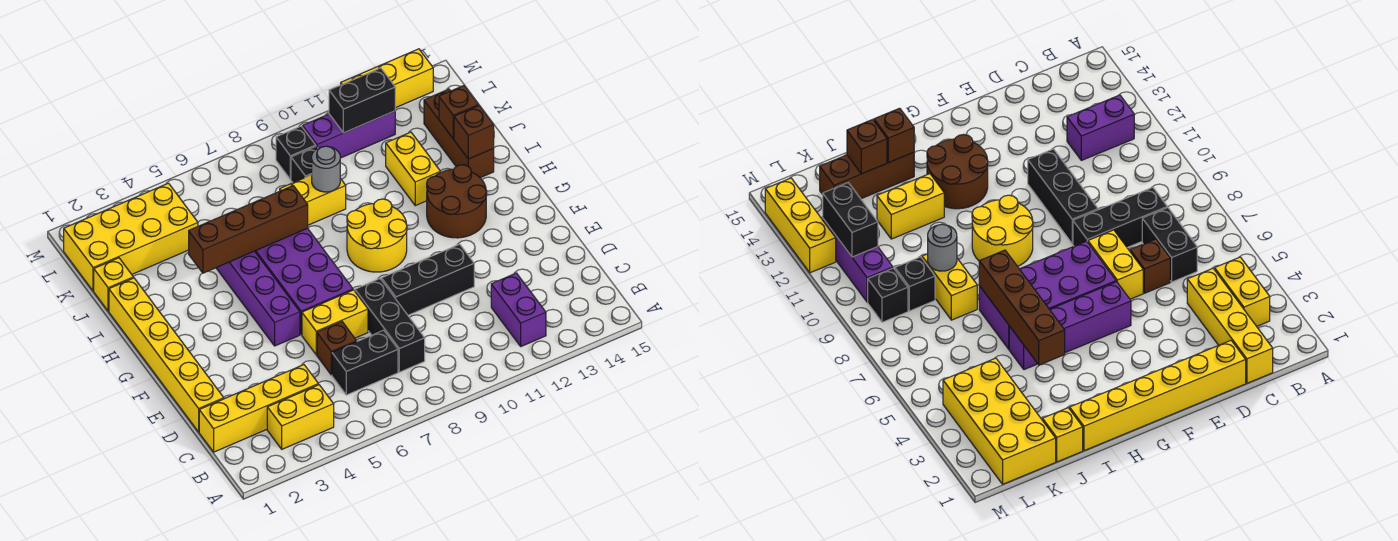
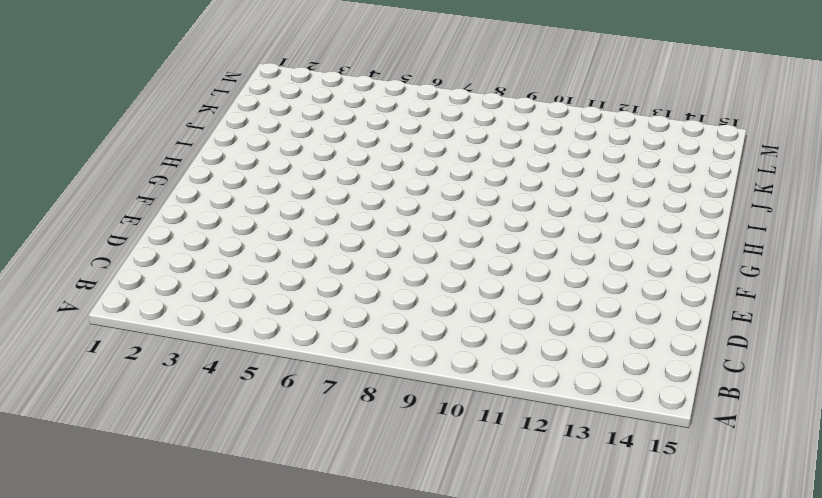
none -> yellow brick B3:B4 level 1
none -> purple brick B12:C12 level 1
none -> yellow brick C1:C4 level 1

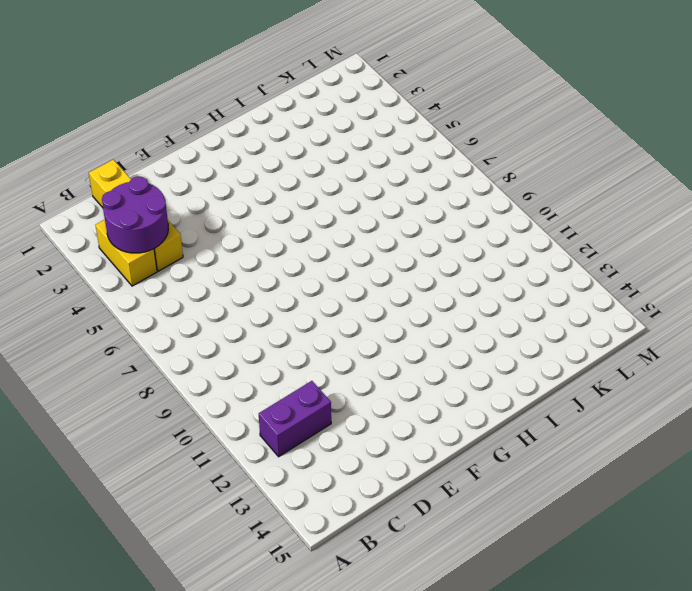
purple round brick B3:C4 level 2 -> none
none -> black brick C6:C7 level 1
none -> black brick C8:E8 level 1
none -> yellow brick D1:I1 level 1

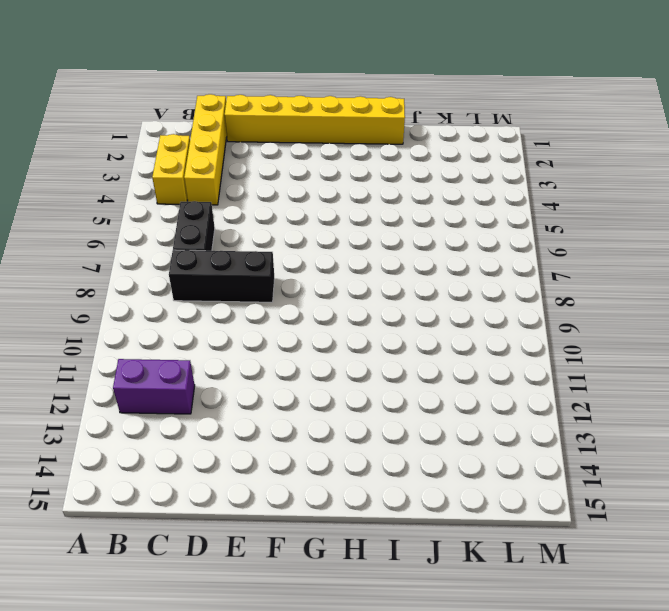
none -> brown brick D6 level 1
none -> yellow brick E6:E7 level 1
none -> black brick E9:E11 level 1

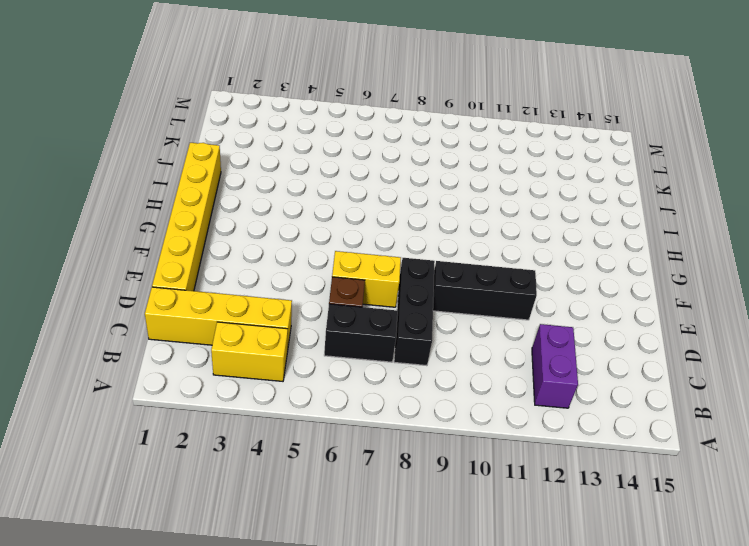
none -> purple brick F5:I5 level 1
none -> purple brick F6:I7 level 1
none -> yellow round brick G9:H10 level 1

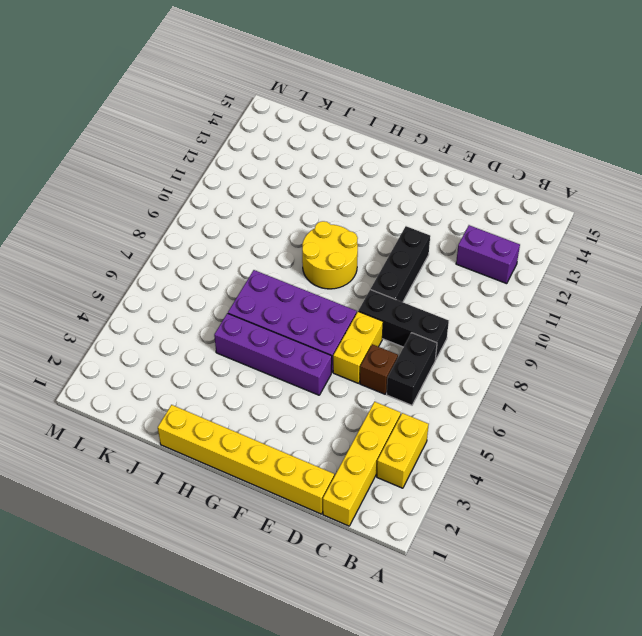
none -> brown round brick G12:H13 level 1
none -> yellow brick I12:J12 level 1
none -> brown brick I14:K14 level 1

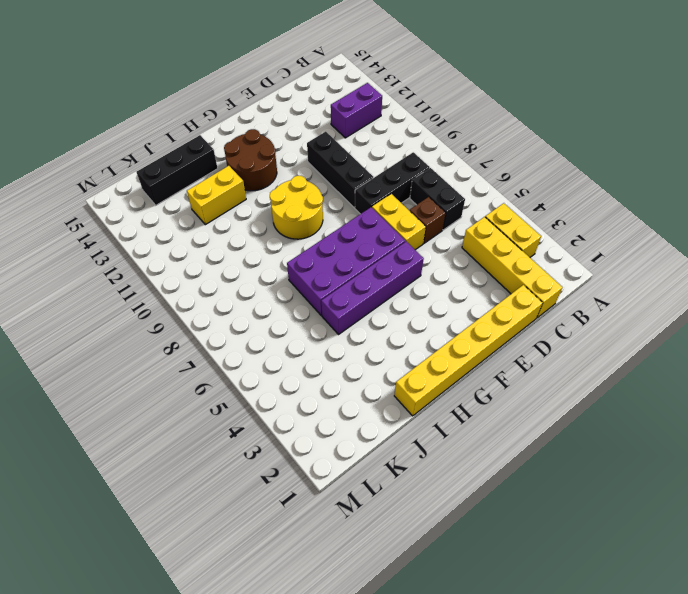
black brick I14:K14 level 1 -> brown brick I14:K14 level 1
none -> yellow brick J1 level 1
none -> yellow brick J8:J9 level 1
none -> yellow brick K1:L4 level 1

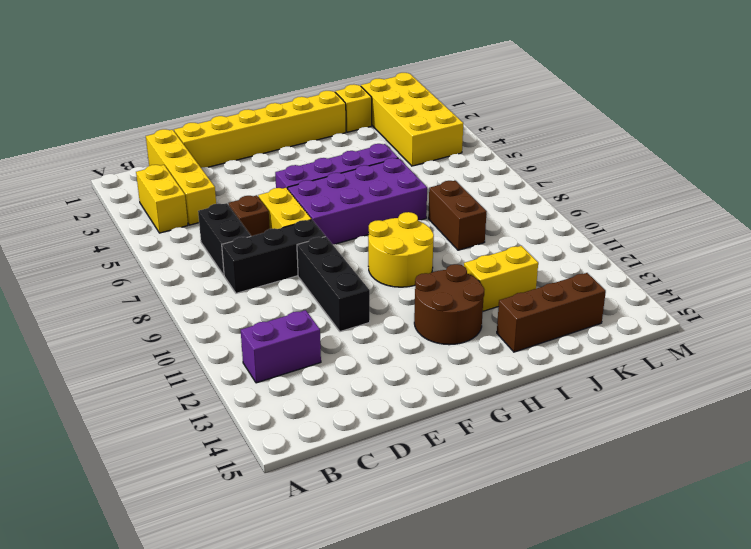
brown brick J8:J9 level 1 -> yellow brick J8:J9 level 1
none -> black brick K9 level 1
none -> black brick L9 level 1
none -> purple brick L10:L12 level 1

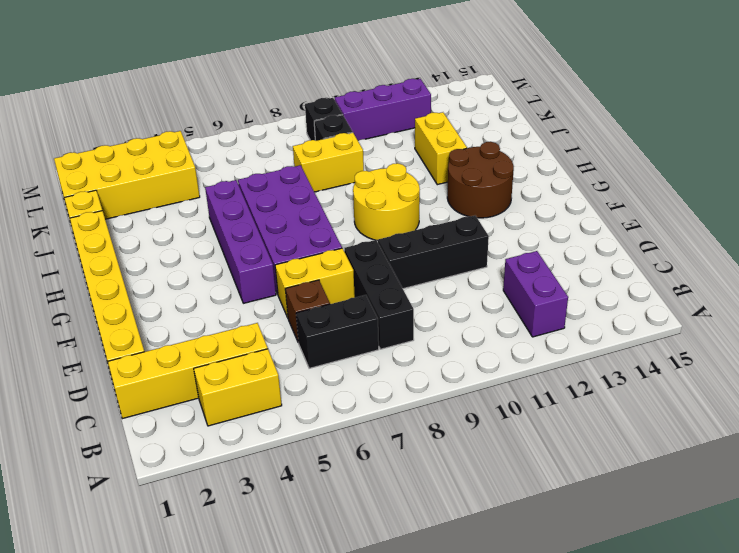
none -> brown brick I14:K14 level 1
none -> yellow brick M12:M14 level 1
none -> brown brick I4:I7 level 2

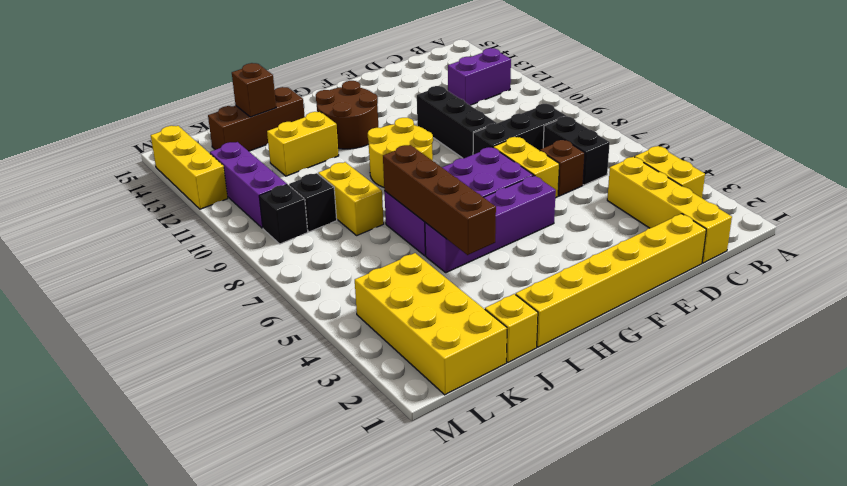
none -> brown brick I14 level 2
none -> grey round brick J9 level 2
none -> black brick L11:L12 level 2

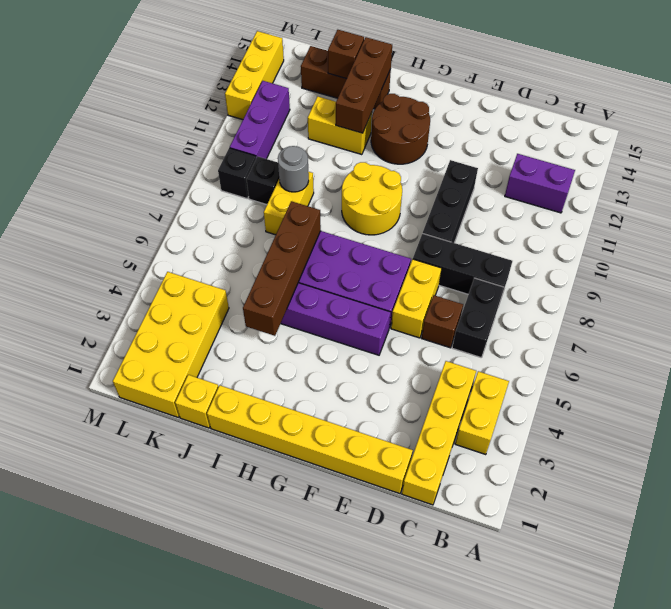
brown brick I12:I14 level 2 -> brown brick I14 level 2
none -> black brick L11:L12 level 2

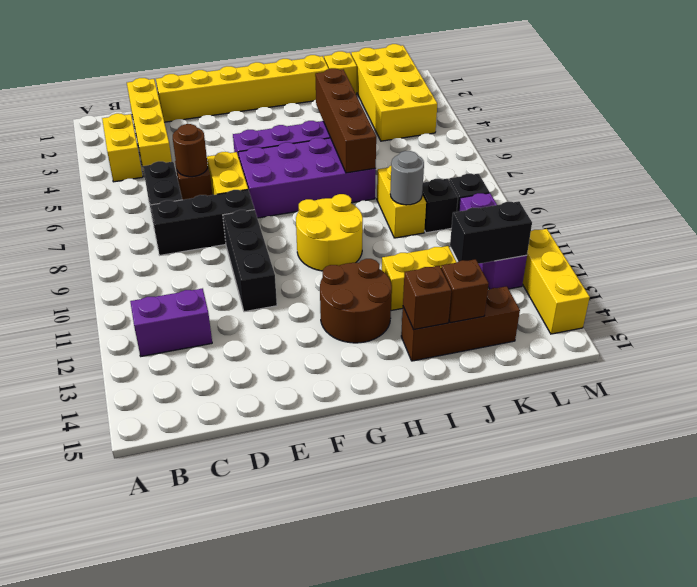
brown round brick D6 level 2 -> none
black brick K12:L12 level 2 -> black brick L11:L12 level 2

